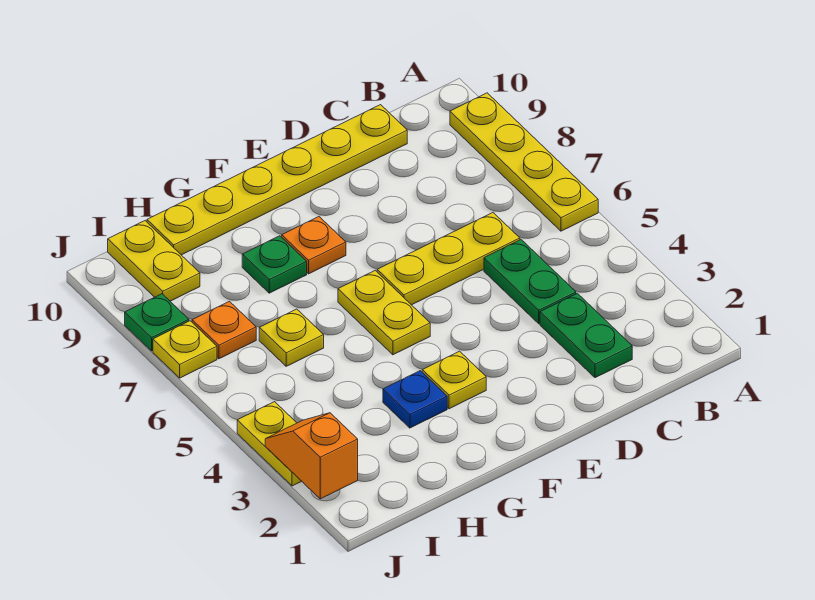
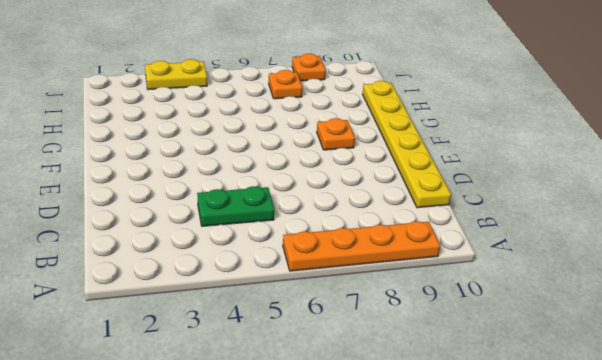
orange plate A6:A9 level 1 -> yellow plate A6:A9 level 1
orange plate J8 level 1 -> green plate J8 level 1
none -> green plate C2:C3 level 1
none -> yellow plate C6:E6 level 1
none -> yellow plate F3 level 1

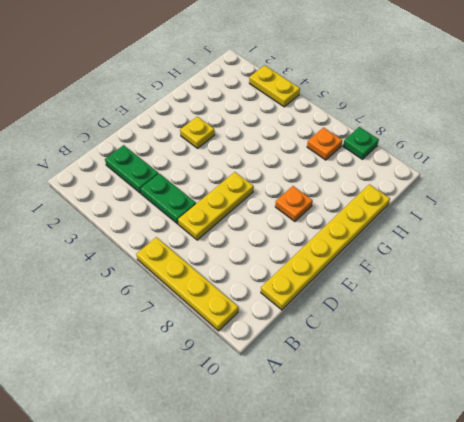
none -> yellow plate F5:F6 level 1
none -> blue plate G3 level 1
none -> green plate G8 level 1

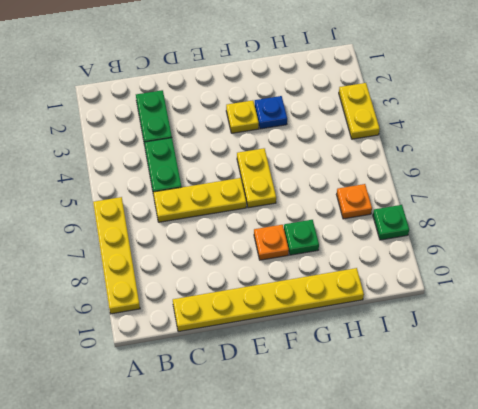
none -> yellow plate H6 level 1
none -> yellow plate I9:I10 level 1
none -> yellow plate J7 level 1

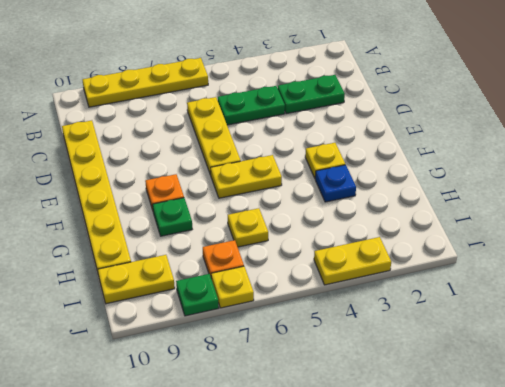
none -> orange slope J2:J3 level 2 top 2

